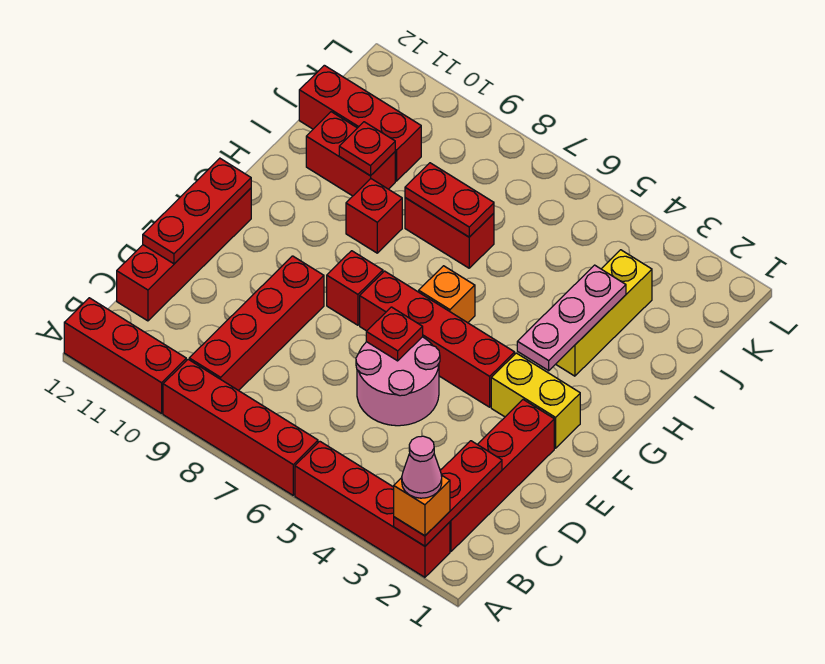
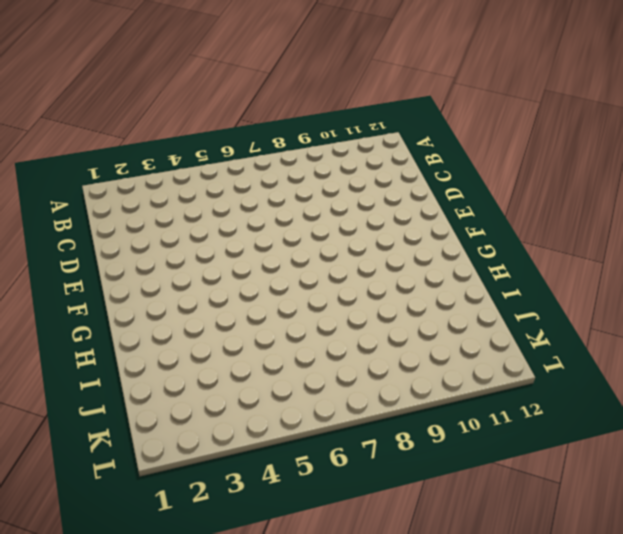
none -> red brick A2:A5 level 1
none -> red brick A6:A9 level 1
none -> red brick A10:A12 level 1

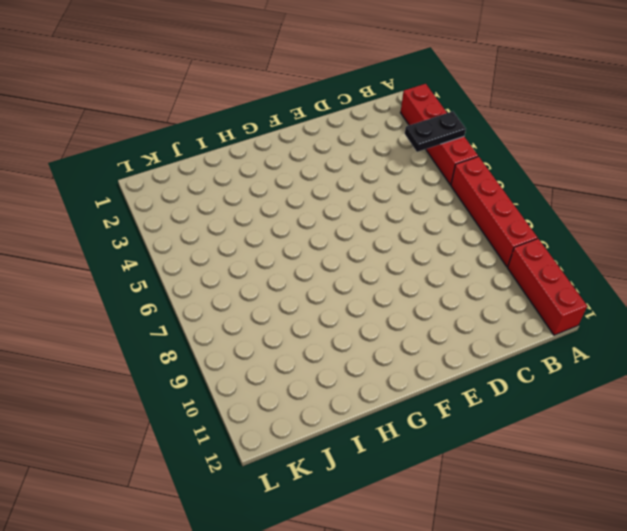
black plate A4:B4 level 2 -> none
none -> red brick B2:E2 level 1
none -> red brick B9:E9 level 1
none -> red brick C12:F12 level 1

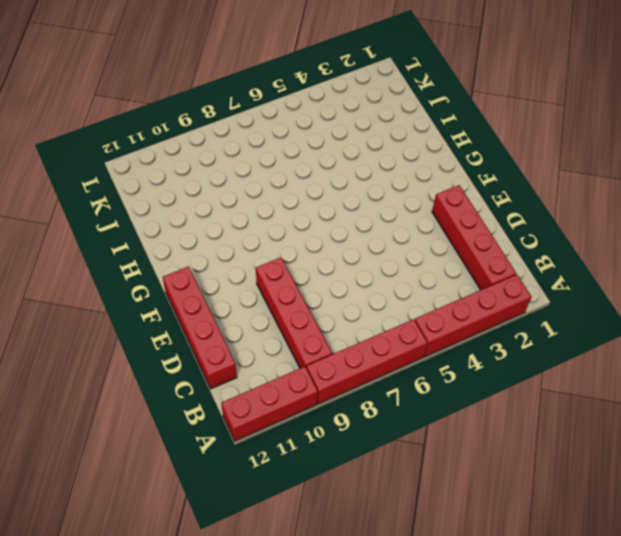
none -> pink round brick D5:E6 level 1
none -> yellow brick F2:F3 level 1
none -> red brick F4:F7 level 1

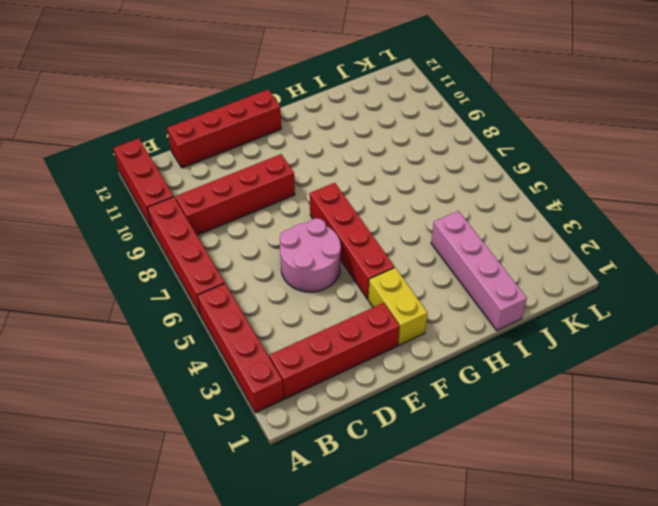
pink brick I1:I4 level 1 -> yellow brick H3:J3 level 1
none -> red brick F8 level 1
none -> orange brick G6 level 1
none -> red brick H9 level 1

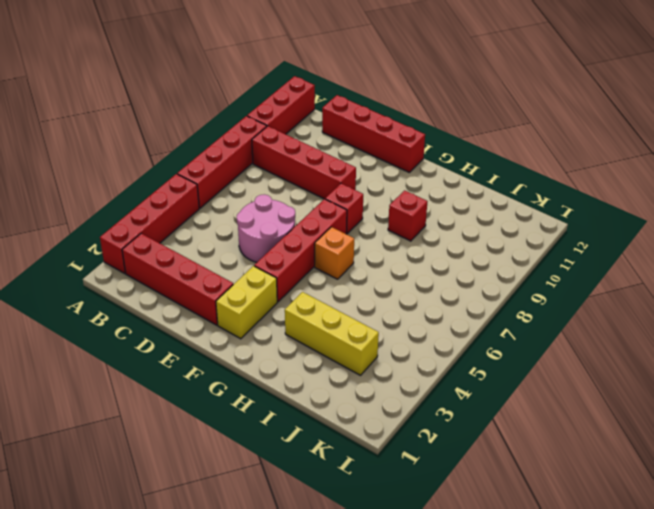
none -> red brick I7:I8 level 1
none -> red brick I10:I11 level 1
none -> red brick J10:J12 level 1

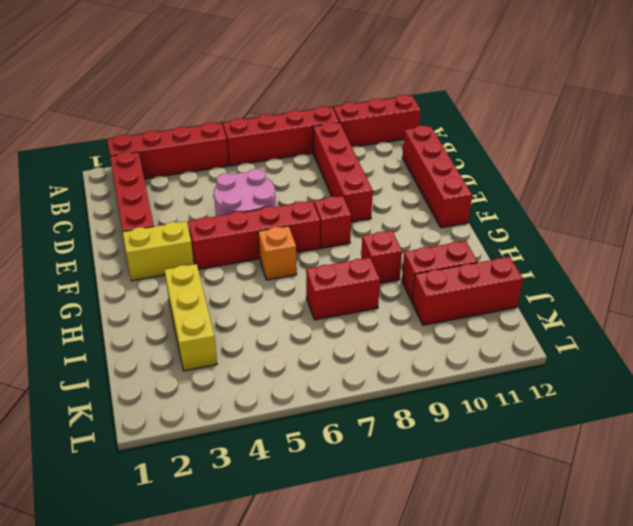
none -> red plate A2:C2 level 2
none -> red plate D12:F12 level 2
none -> red plate E6 level 2

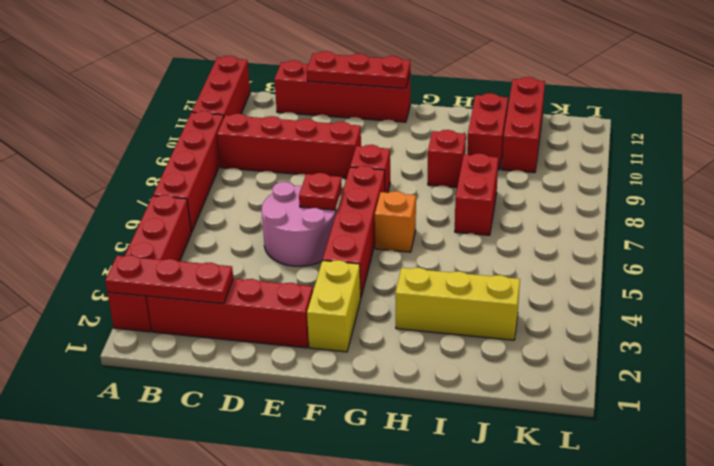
none -> pink plate G3:I3 level 2
none -> red plate I7:I8 level 2
none -> red plate I10 level 2

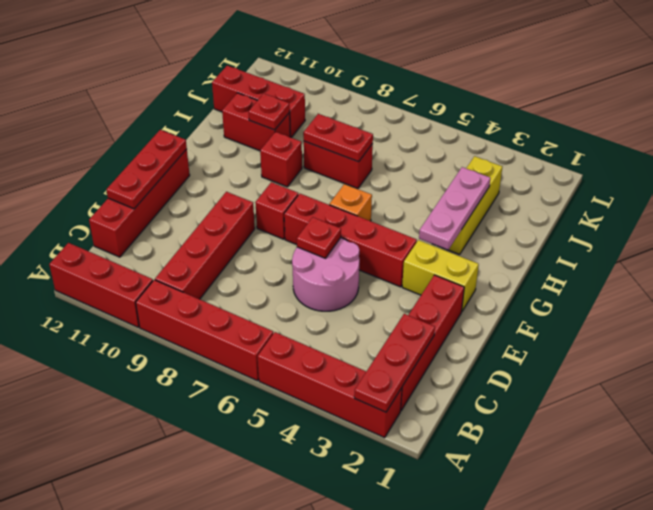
none -> orange brick A2 level 3
none -> pink cone A2 level 4

